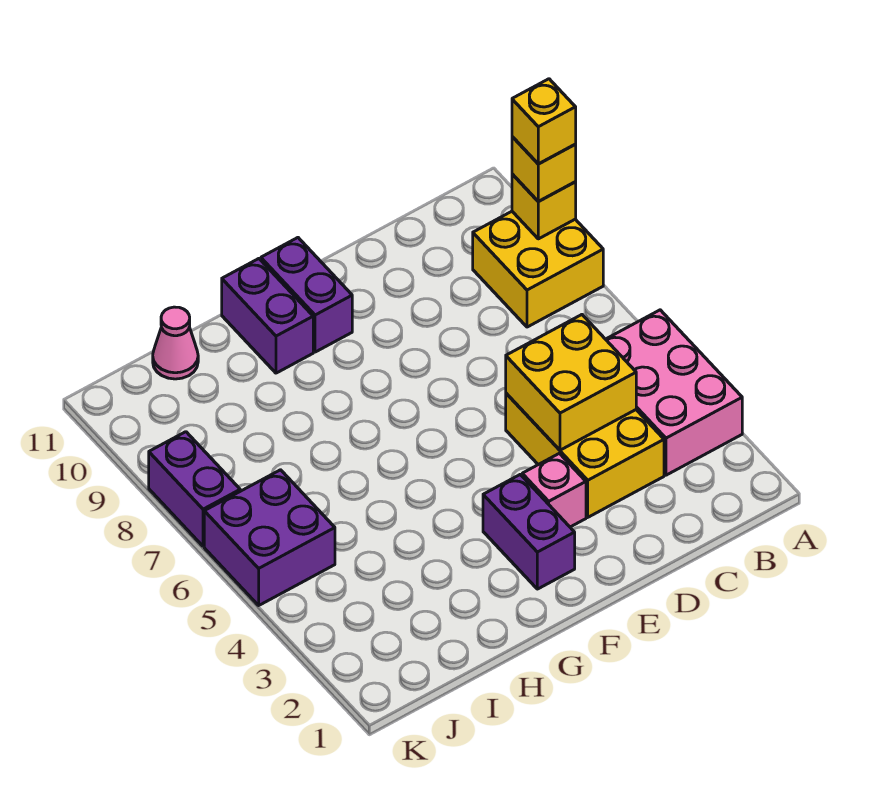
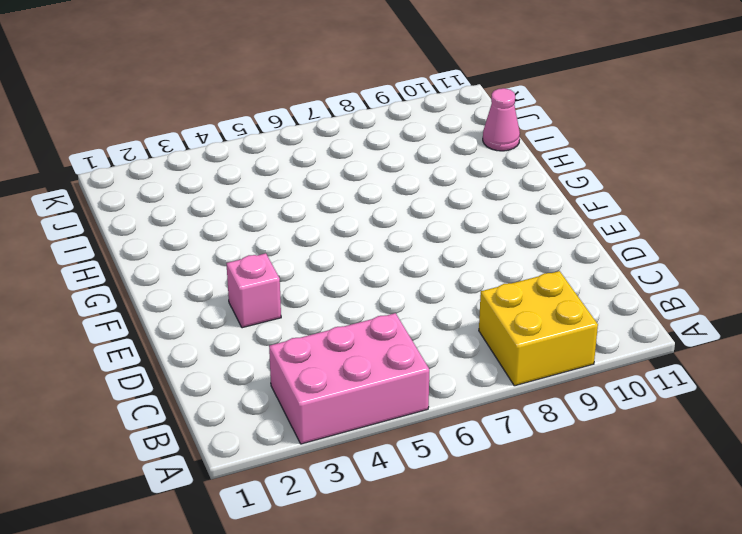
none -> yellow brick C3:D5 level 1
none -> purple brick F2:F3 level 1
none -> purple brick F10:F11 level 1

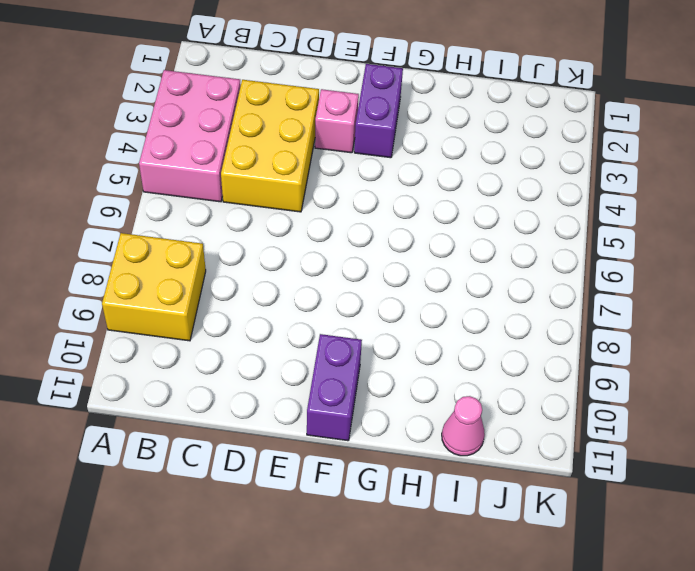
none -> purple brick G10:G11 level 1
none -> purple brick J5:K6 level 1
none -> purple brick K7:K8 level 1

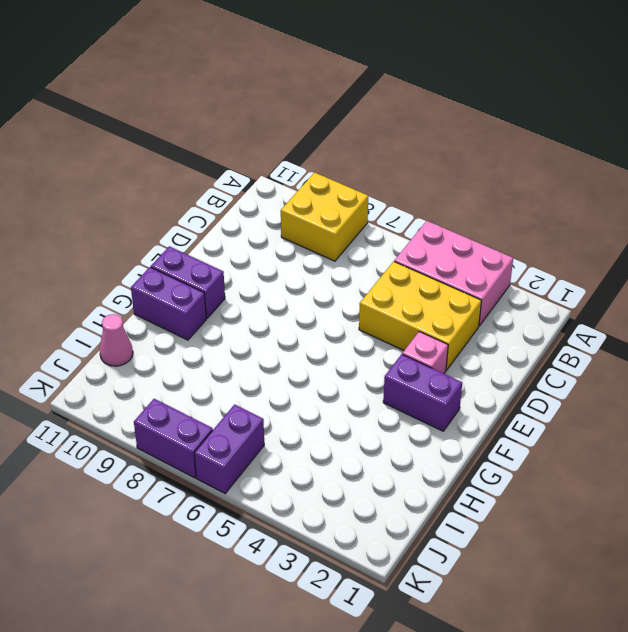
purple brick J6:K6 level 1 -> purple brick J5:K6 level 1
none -> yellow brick A9 level 2
none -> yellow brick C4:D5 level 2
none -> yellow brick A9 level 3

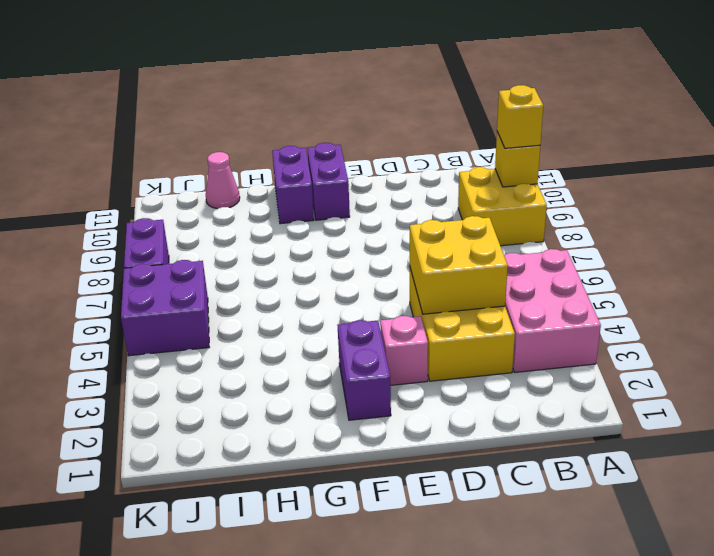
none -> yellow brick A9 level 4

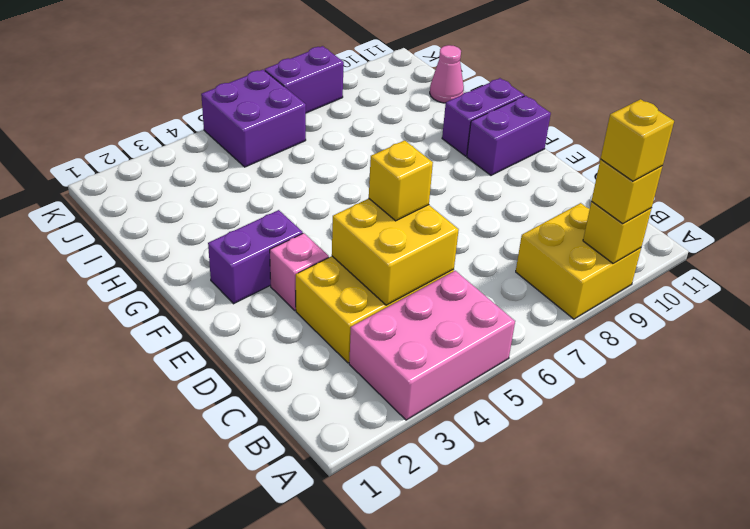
yellow brick D5 level 3 -> none

